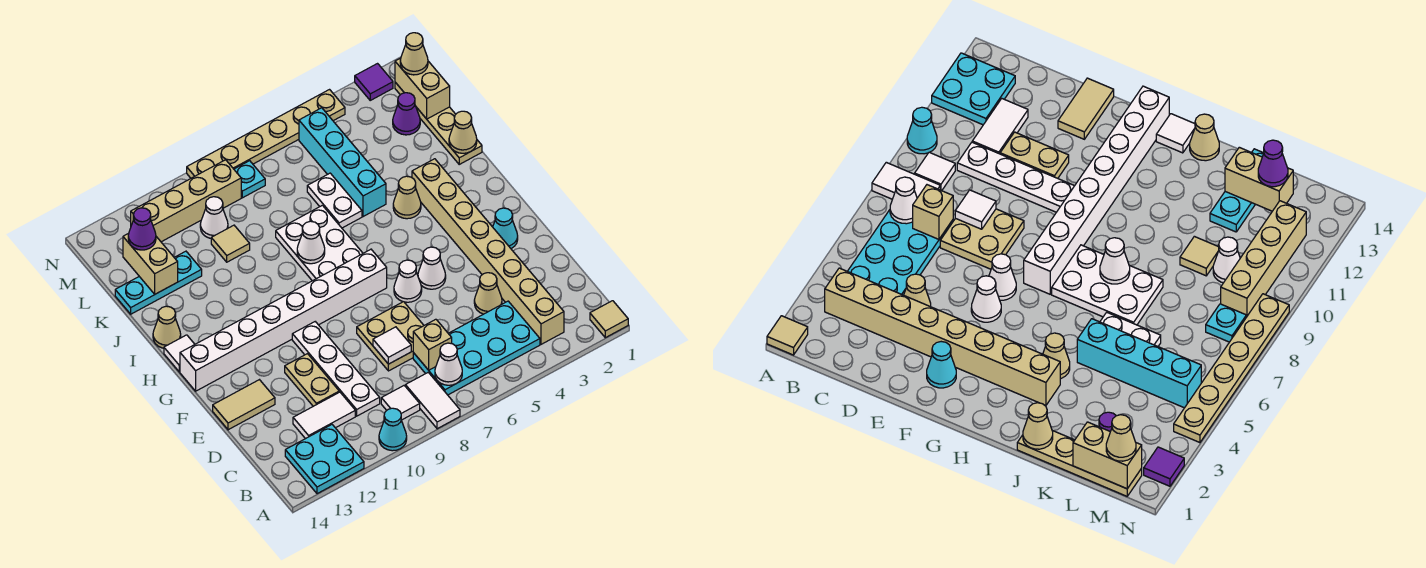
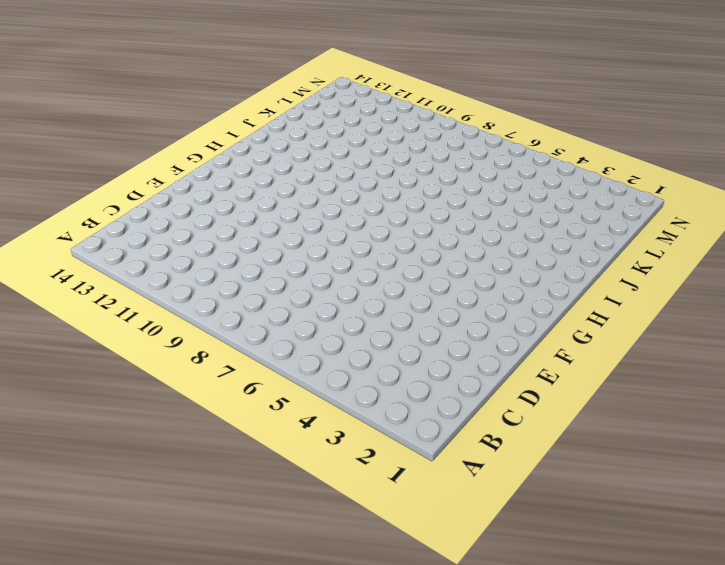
none -> tan tile A1 level 1
none -> white tile A8:B8 level 1
none -> cyan cone A10 level 1
none -> cyan plate A12:B13 level 1

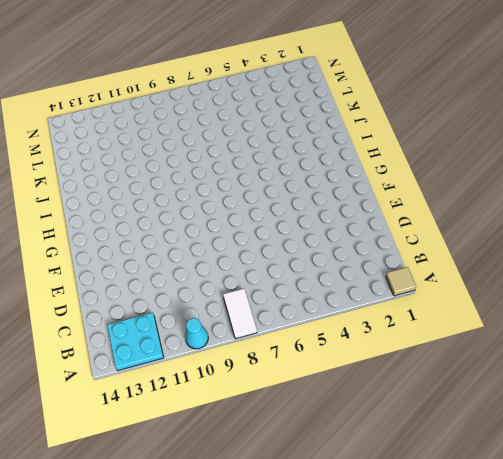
none -> tan brick B3:I3 level 1
none -> cyan plate B4:C7 level 1
none -> white tile B9 level 1
none -> white plate C10:F10 level 1

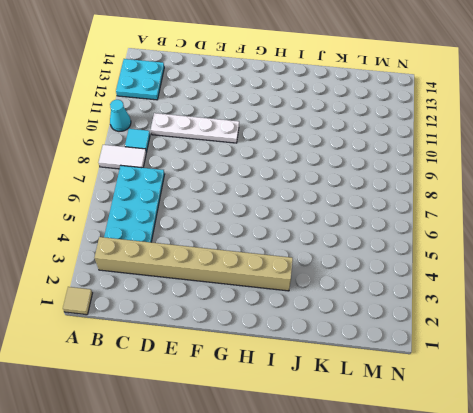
cyan tile B9 level 1 -> white tile B9 level 1
none -> white tile C11:C12 level 1
none -> tan cone D4 level 1
none -> tan plate D7:E8 level 1
none -> tan plate D11:E11 level 1

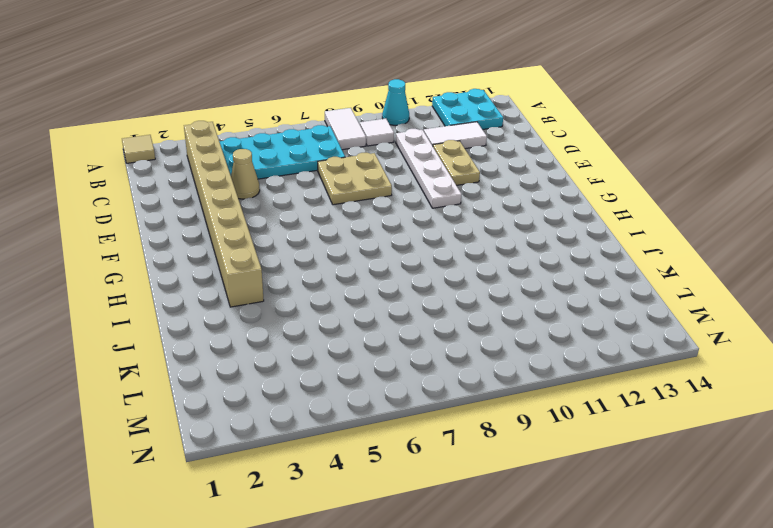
none -> tan tile E13:E14 level 1
none -> cyan cone F2 level 1
none -> white cone F5 level 1
none -> white cone F6 level 1

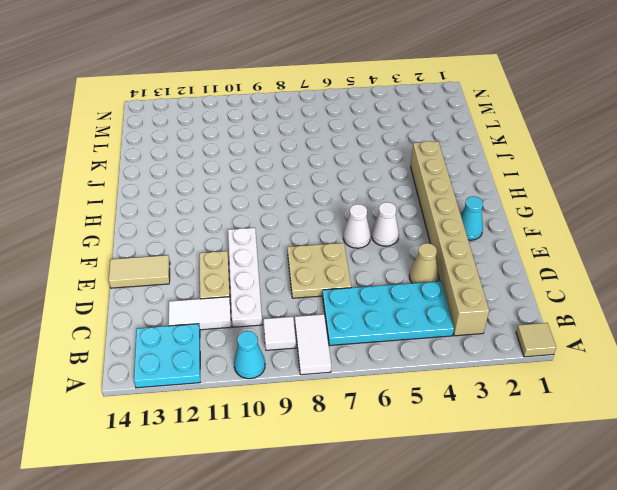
none -> white brick G7:G14 level 1
none -> white plate H7:J8 level 1
none -> white tile H14 level 1
none -> tan cone I4 level 1

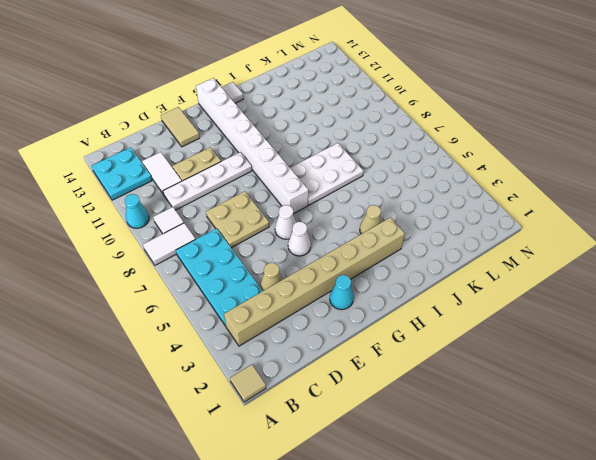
none -> tan cone I14 level 1
none -> tan plate J1:M1 level 1
none -> cyan brick J5:M5 level 1
none -> white plate J6:K6 level 1

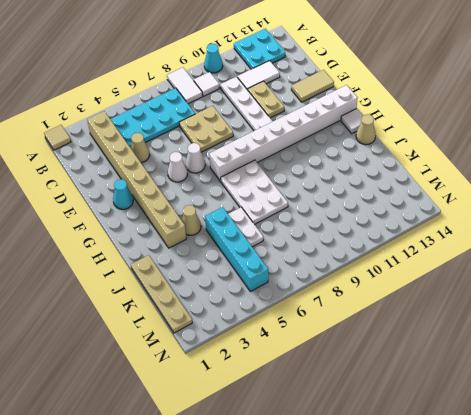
none -> tan tile K10 level 1
none -> cyan plate K12:K14 level 1
none -> purple cone L2 level 1
none -> white cone L10 level 1

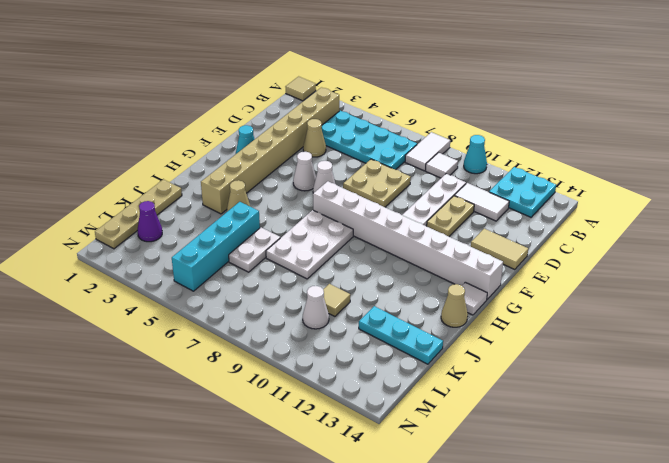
none -> cyan plate M8 level 1
none -> tan brick M9:M12 level 1
none -> purple tile N2 level 1
none -> tan plate N4:N9 level 1

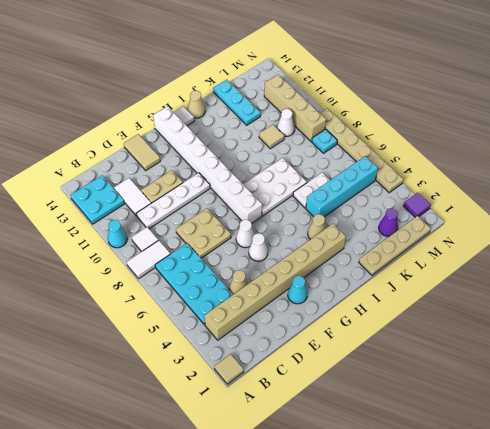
none -> white cone B7 level 2
none -> tan brick C7 level 2
none -> white tile D8 level 2
none -> white cone I8 level 2

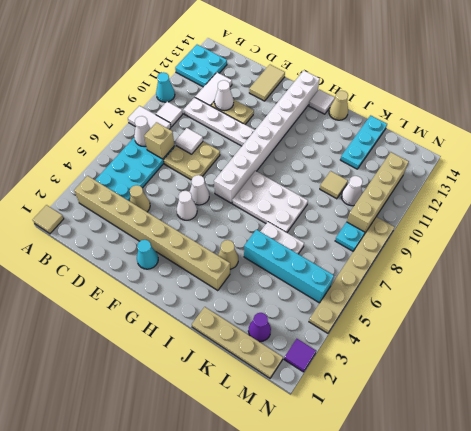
white cone D11 level 2 -> white cone I8 level 2
none -> tan cone J1 level 2
none -> tan brick K13:L13 level 2
none -> tan brick L1:M1 level 2
none -> purple cone L13 level 3

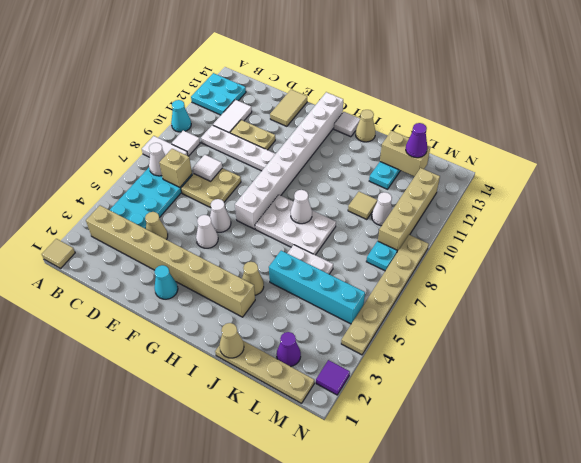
none -> tan brick L1:M1 level 2
none -> tan cone M1 level 3

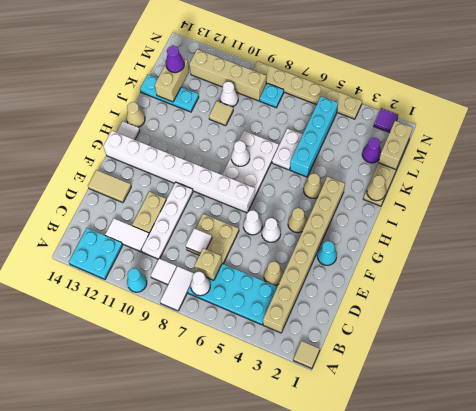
tan cone G4 level 1 -> tan cone M1 level 3

